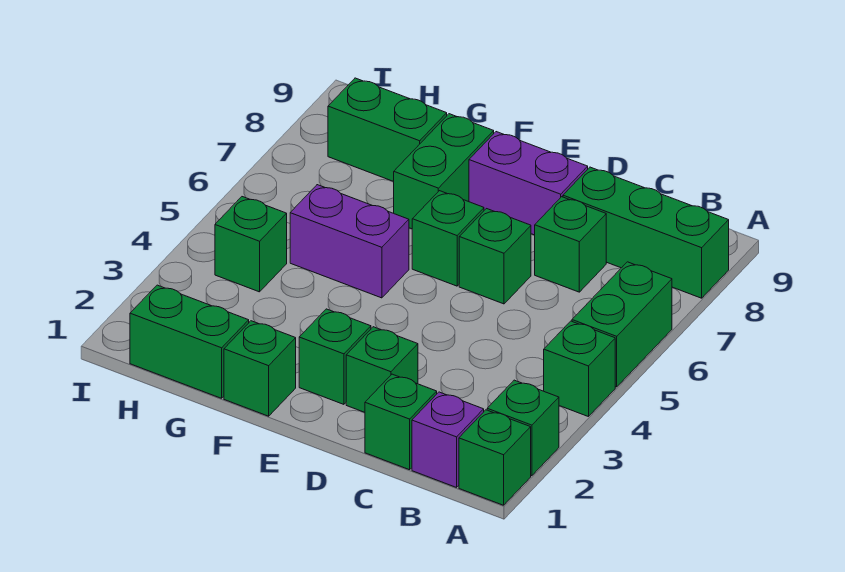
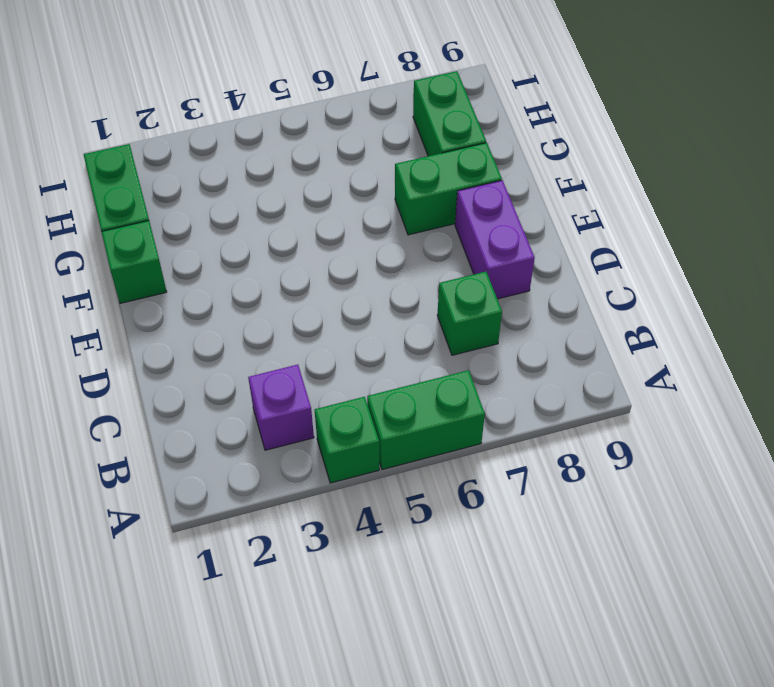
purple brick B3 level 1 -> purple brick B1 level 1
none -> green brick A1 level 1
none -> green brick A2 level 1
none -> green brick A8:C8 level 1

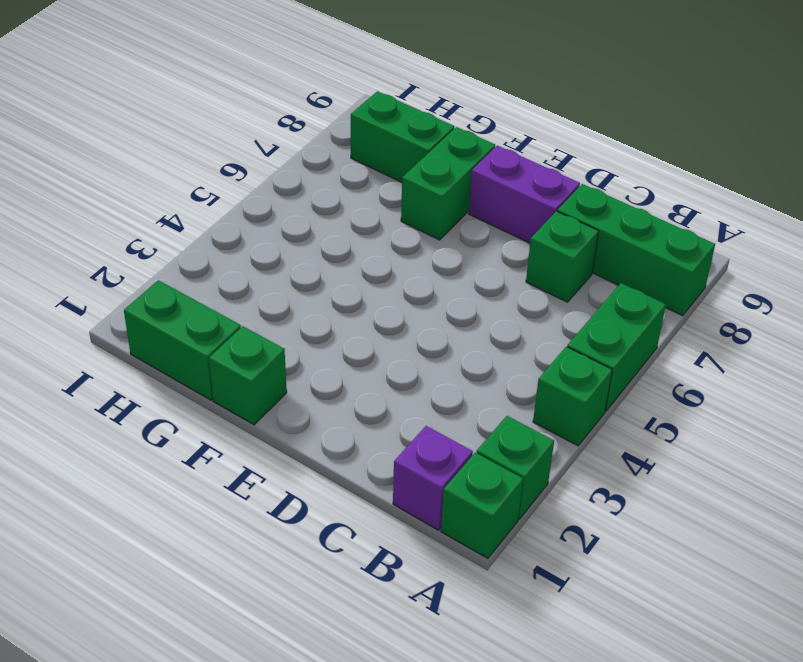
none -> green brick C1 level 1
none -> green brick D2 level 1
none -> green brick D6 level 1

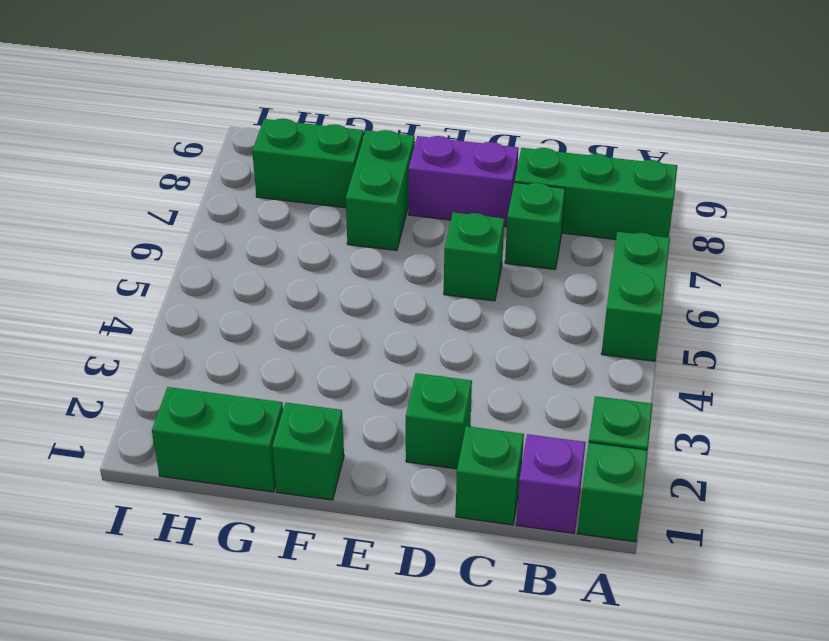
none -> green brick A4 level 1
none -> green brick E2 level 1
none -> green brick E6 level 1

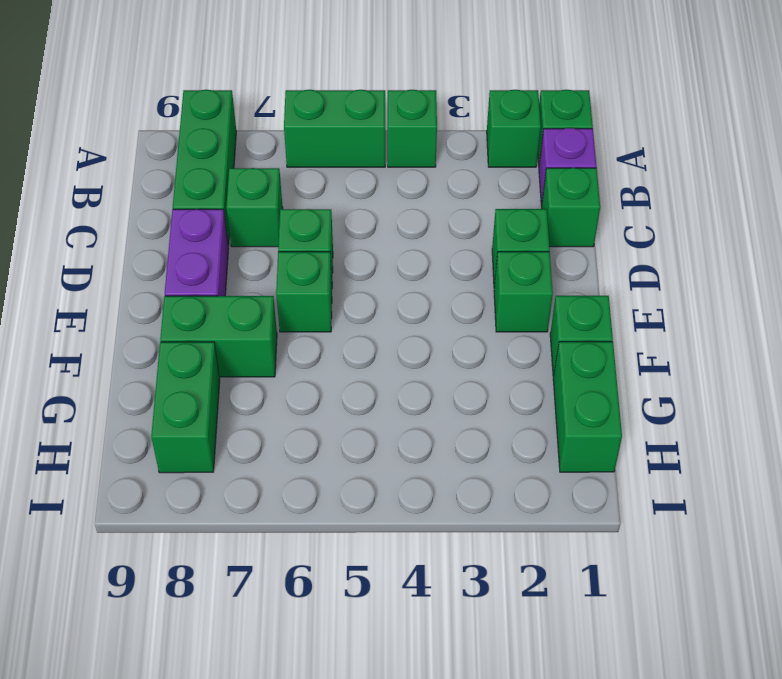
none -> purple brick F5:G5 level 1
none -> green brick H4 level 1

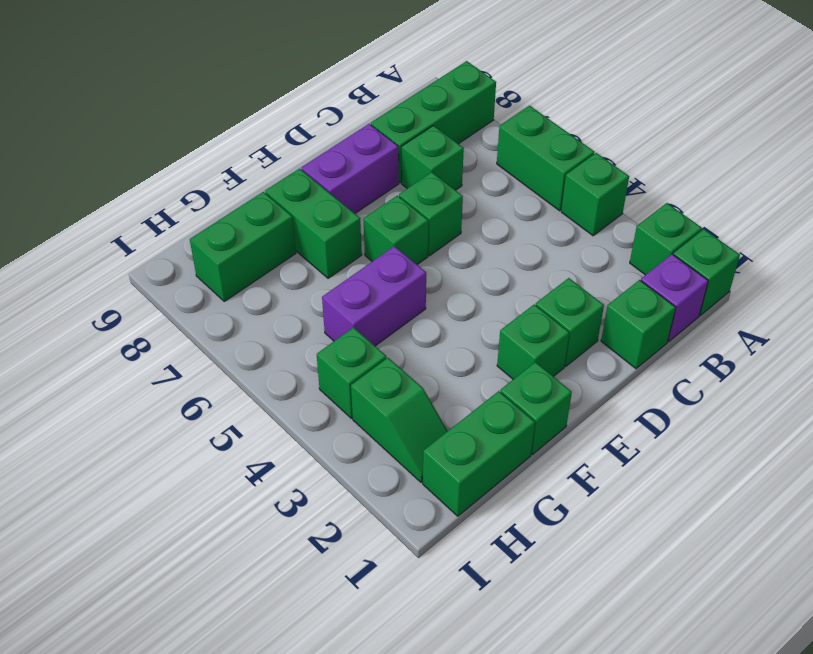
green slope H2:H3 level 1 top 3 -> none

